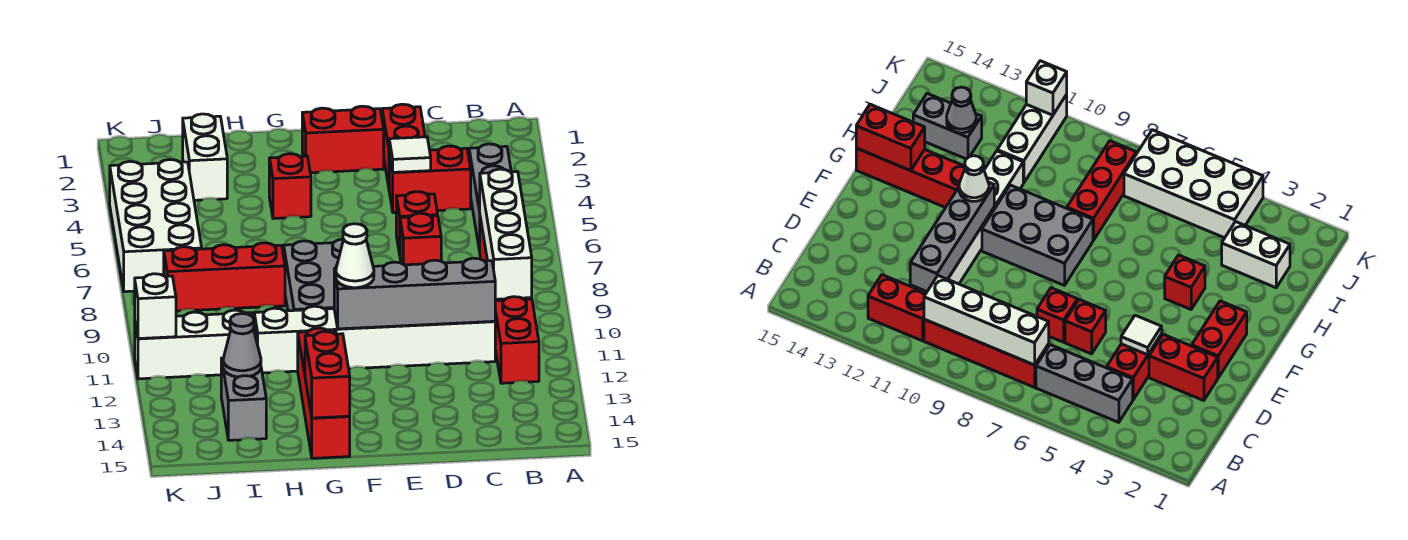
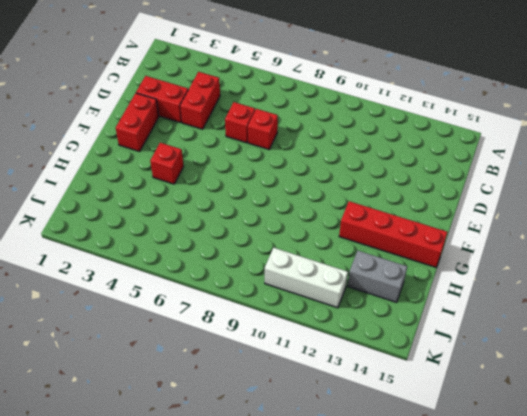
white brick J10:J12 level 1 -> white brick I11:K11 level 1
none -> grey brick B4:B6 level 1
none -> red brick B7:B10 level 1
none -> red brick B11:B12 level 1

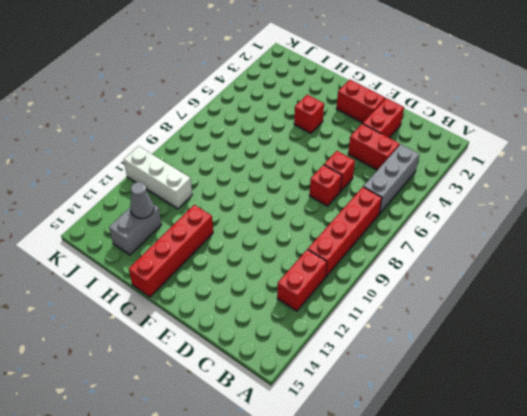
none -> white brick C11:H11 level 1
none -> grey brick F8:G10 level 1
none -> red brick H8:J8 level 1

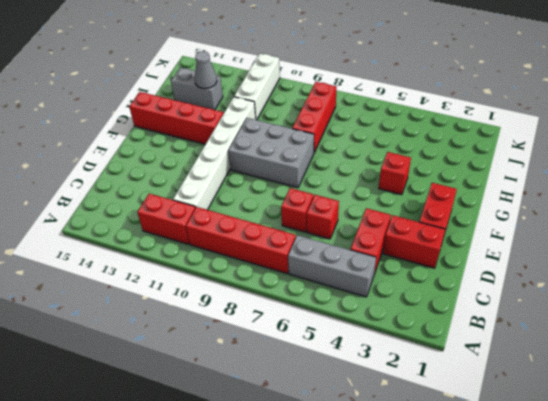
none -> white brick I2:I3 level 1
none -> white brick J4:K7 level 1
none -> white brick B7:B10 level 2

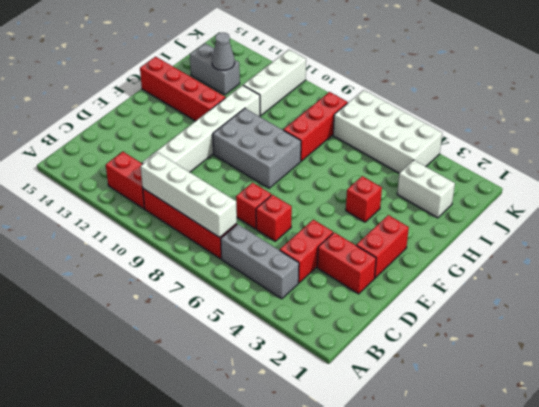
none -> grey brick C11:F11 level 2
none -> white tile D4 level 2
none -> red brick G14:G15 level 2

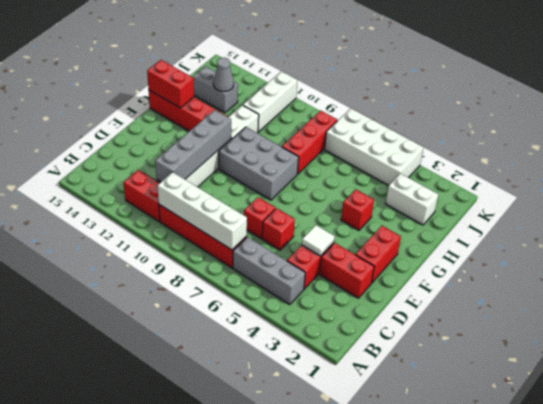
none -> white brick K11 level 2
none -> white cone F11 level 3

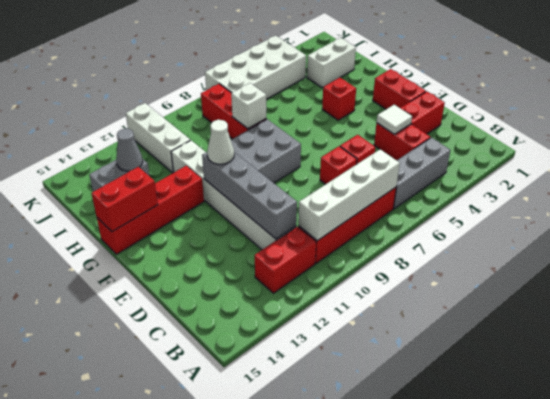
white brick H8 level 2 -> white brick K11 level 2

